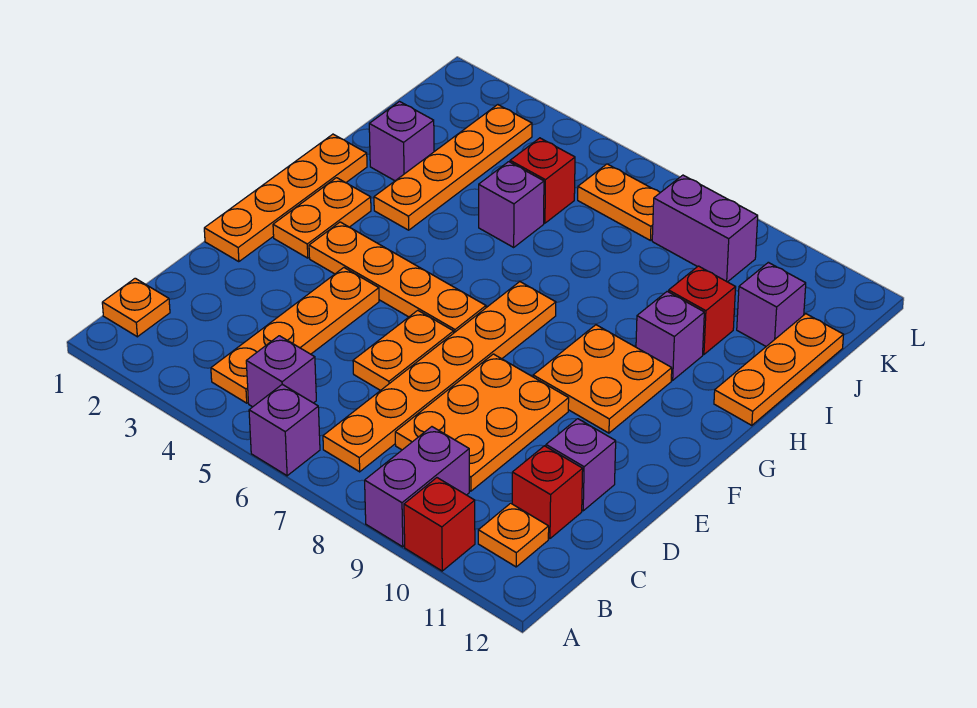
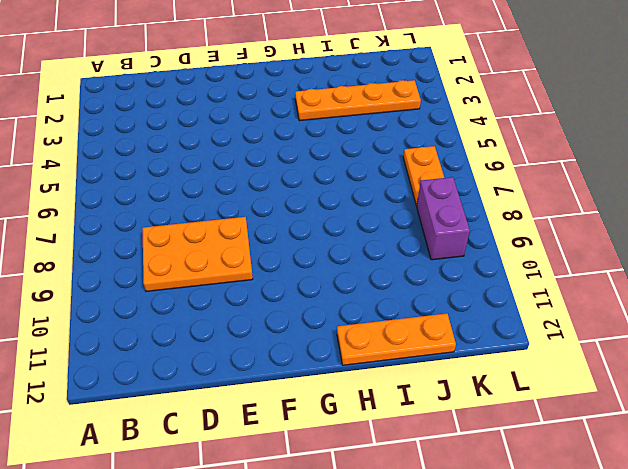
none -> purple brick A6 level 1
none -> purple brick A9:B9 level 1
none -> red brick A10 level 1

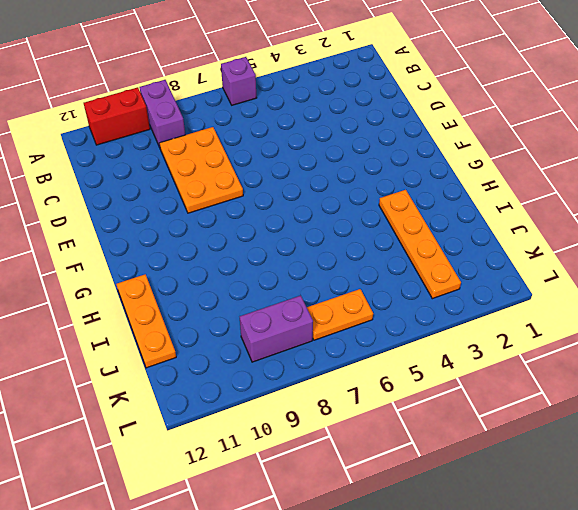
red brick A10:A11 level 1 -> red brick A10 level 1
none -> orange plate B1 level 1
none -> orange plate B4:E4 level 1
none -> purple brick B5 level 1

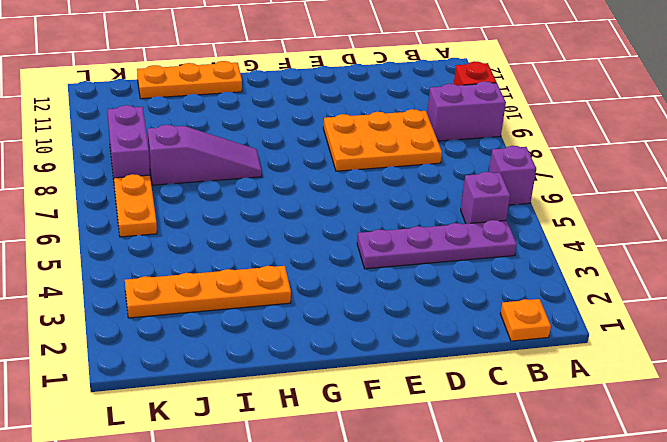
purple plate B4:E4 level 1 -> orange plate B4:E4 level 1
purple slope H8:J8 level 1 top J -> none
none -> orange plate B7:G7 level 1
none -> orange plate B11 level 1
none -> red brick C11 level 1

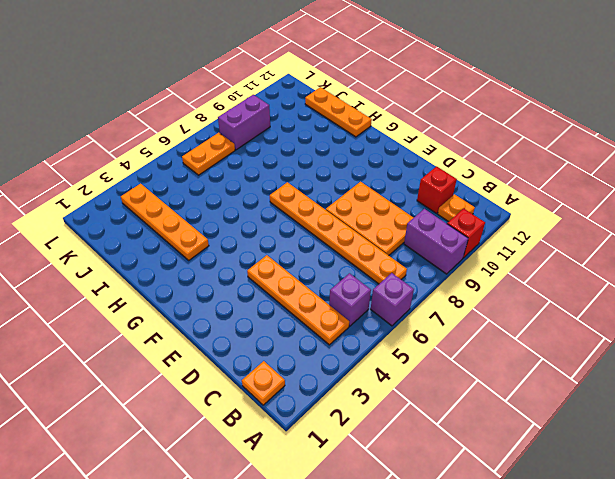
none -> orange plate D6:E6 level 1
none -> purple brick D11 level 1
none -> orange plate E1:H1 level 1

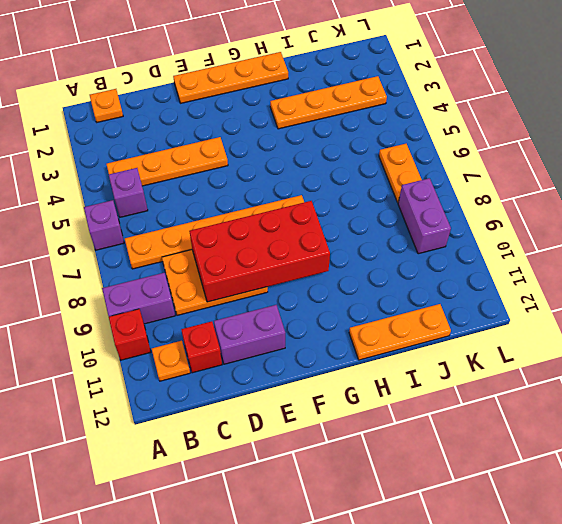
red brick D8:G9 level 2 -> none
purple brick D11:E11 level 1 -> purple brick D11 level 1
none -> orange plate D6:E6 level 1
none -> orange plate F2:G2 level 1
none -> orange plate F3:F6 level 1

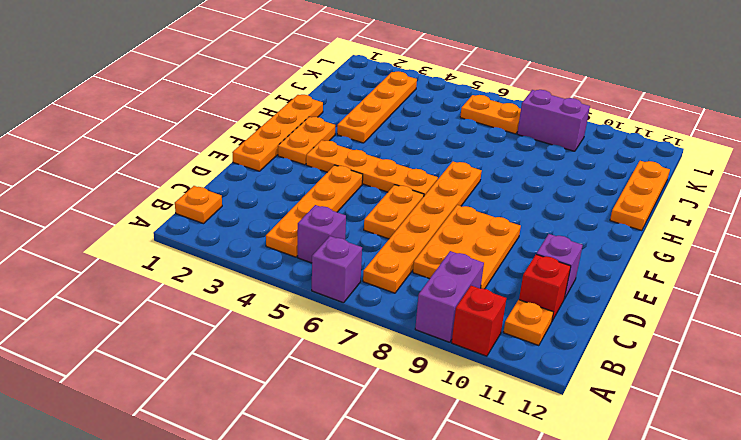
none -> orange plate F9:G10 level 1
none -> purple brick H10 level 1
none -> purple brick I2 level 1

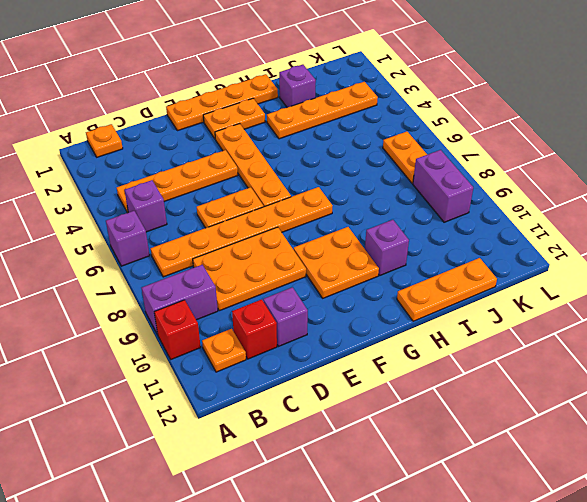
none -> purple brick I5 level 1
none -> red brick I10 level 1
none -> red brick J5 level 1

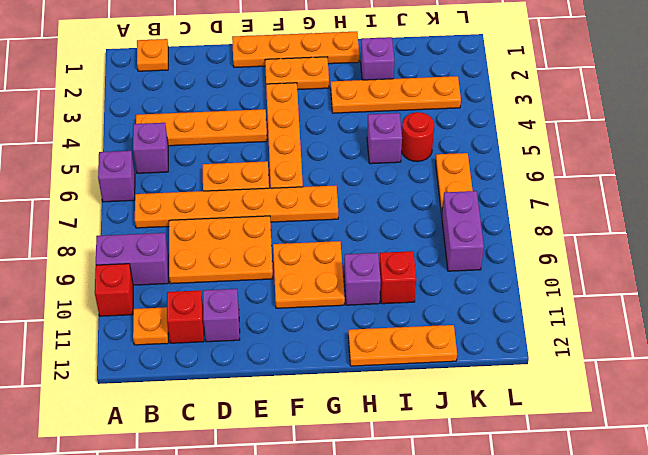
red round brick J5 level 1 -> red brick J5 level 1
none -> purple brick J11 level 1

